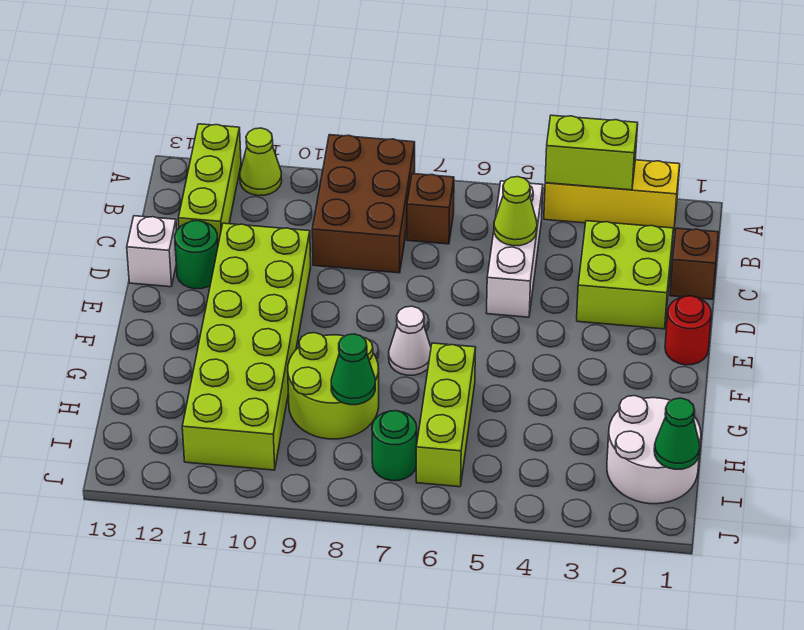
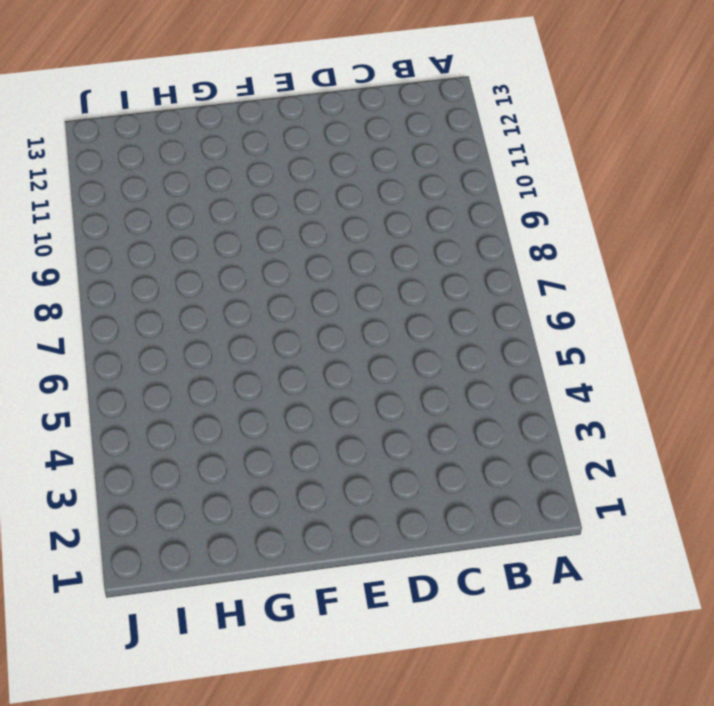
none -> yellow brick A2:A4 level 1
none -> brown brick A8:C9 level 1
none -> lime cone A11 level 1

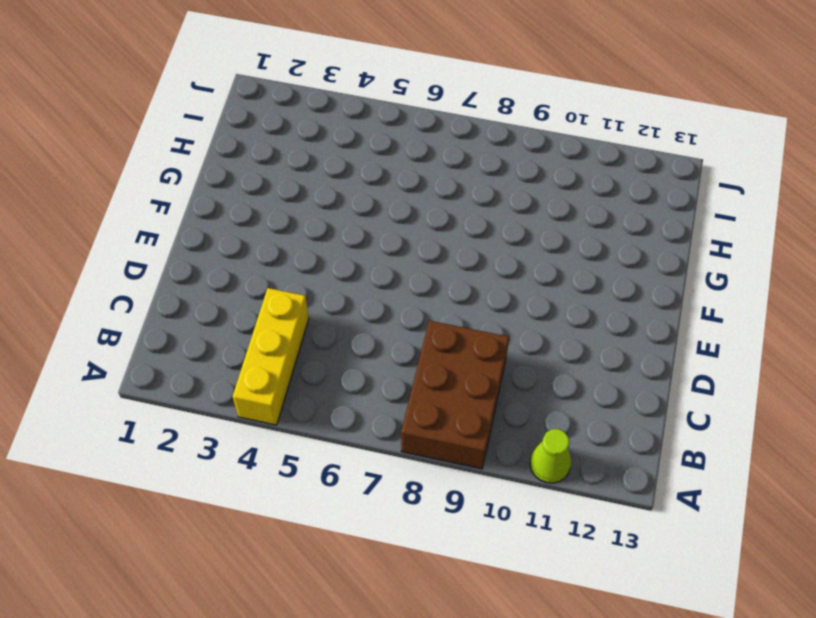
yellow brick A4:C4 level 1 -> yellow brick A2:A4 level 1
none -> lime brick A12:C12 level 1
none -> white brick B5:D5 level 1
none -> brown brick B7 level 1

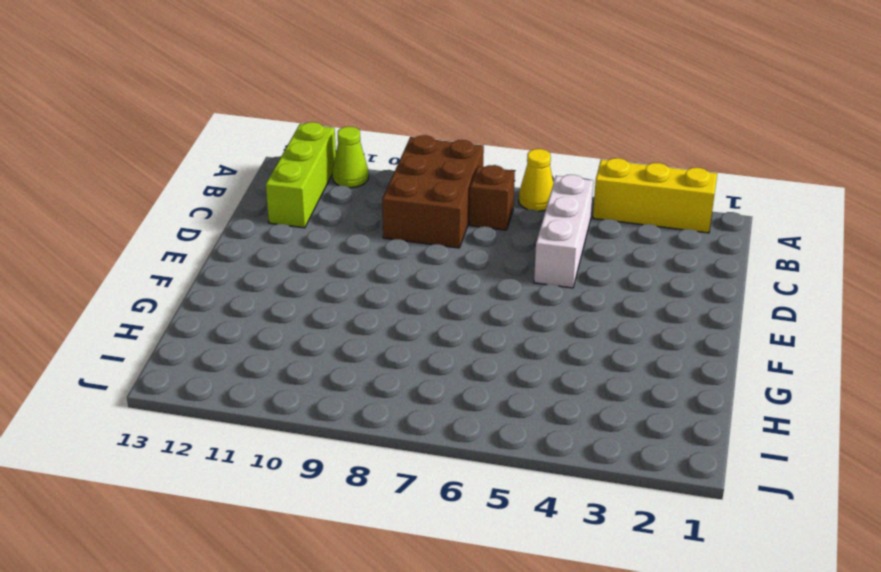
yellow cone A6 level 1 -> none
none -> brown brick C1 level 1
none -> lime brick C2:D3 level 1
none -> lime brick D10:I11 level 1

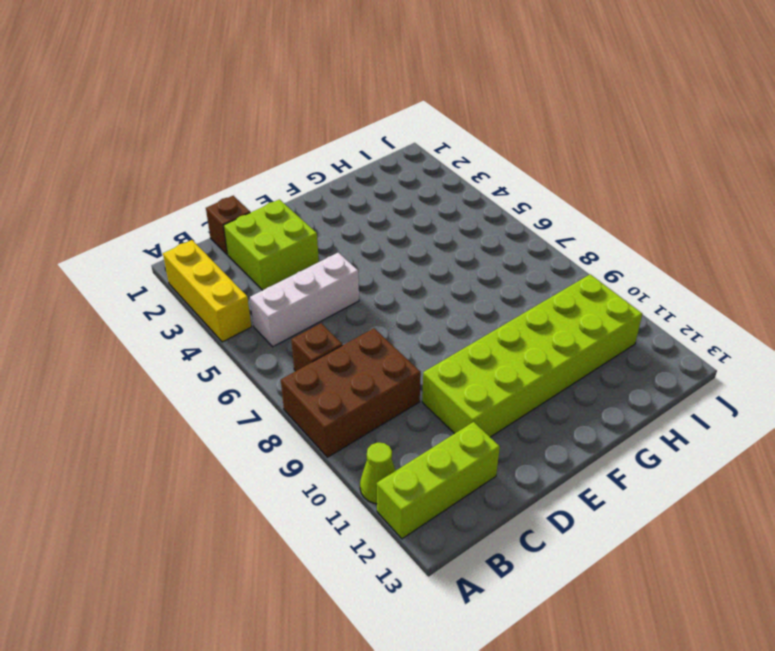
none -> green round brick D12 level 1
none -> white brick D13 level 1
none -> red round brick E1 level 1

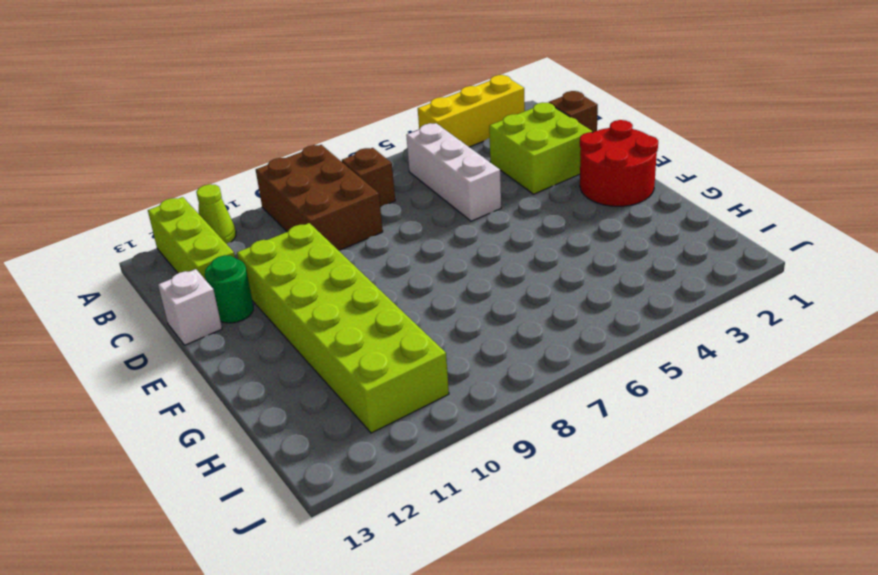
red round brick E1:F2 level 1 -> red round brick E1 level 1
none -> white cone F7 level 1
none -> lime brick G6:I6 level 1
none -> lime round brick G8:H9 level 1

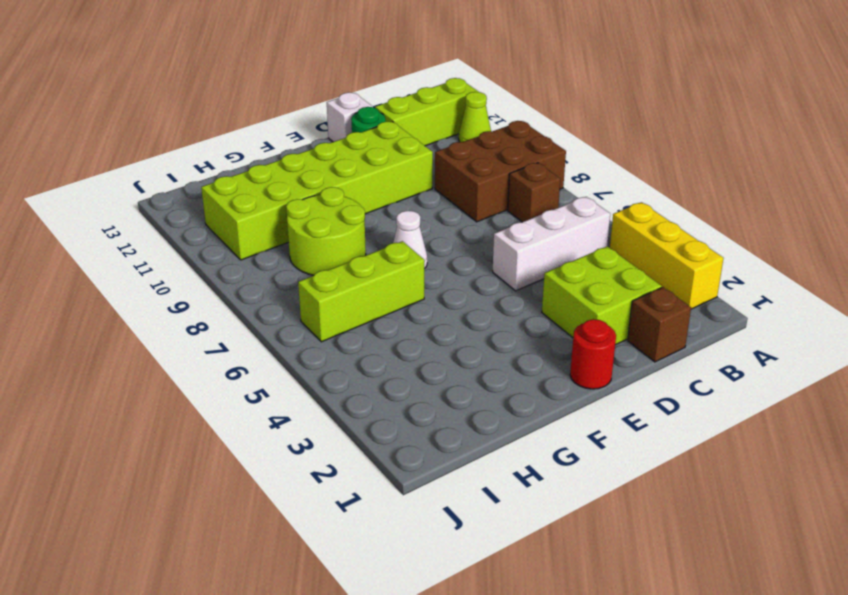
none -> white round brick H1:I2 level 1
none -> green round brick I7 level 1
none -> lime brick A3:A4 level 2

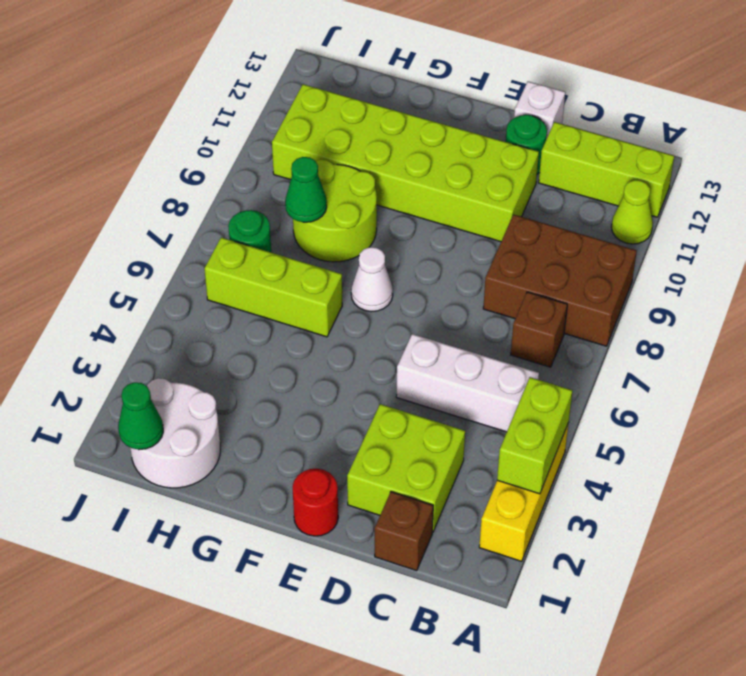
none -> lime cone C5 level 2

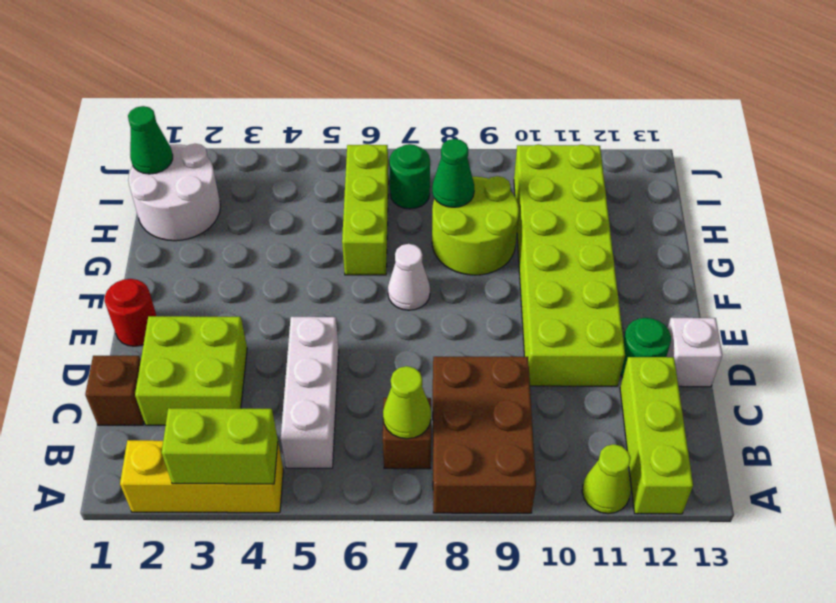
lime cone B7 level 2 -> lime cone C5 level 2

